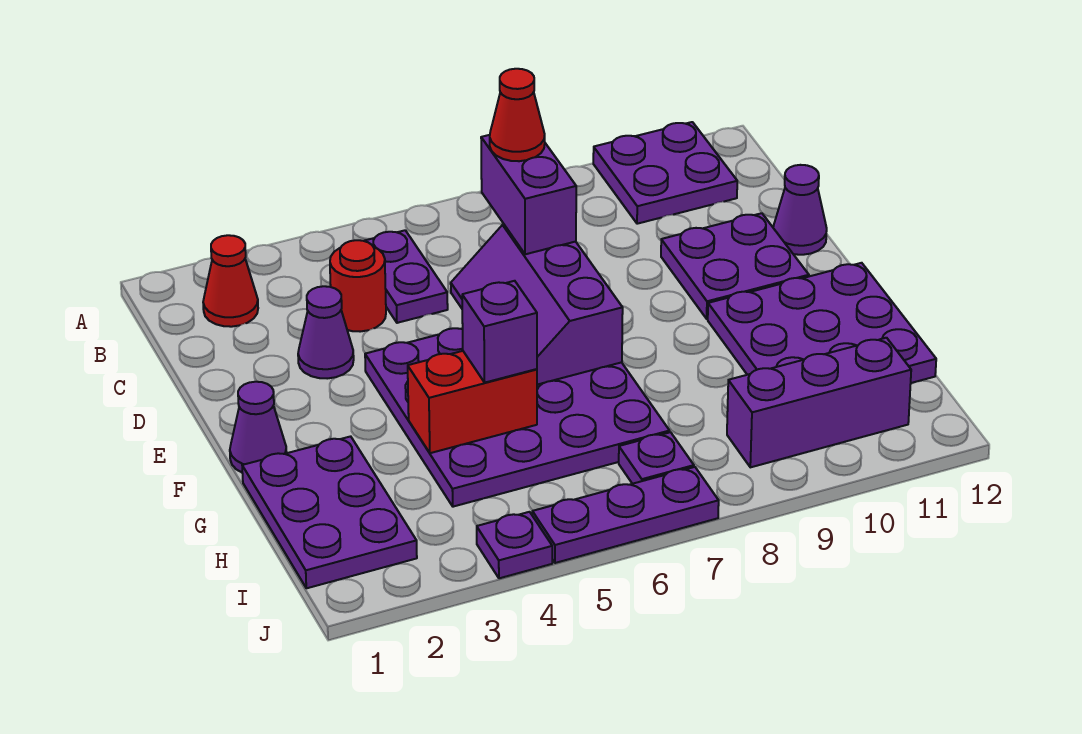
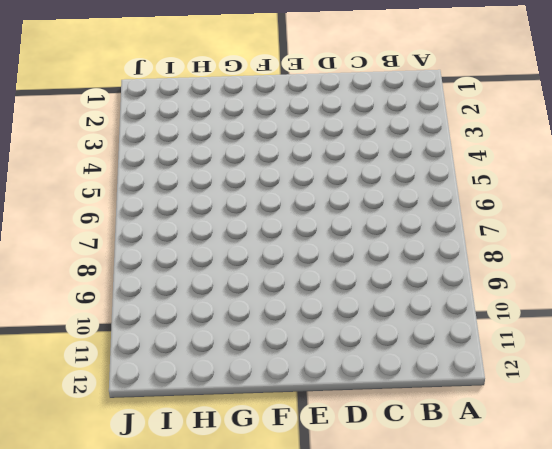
none -> purple plate A10:B11 level 1
none -> red cone B2 level 1
none -> purple plate B5:C5 level 1

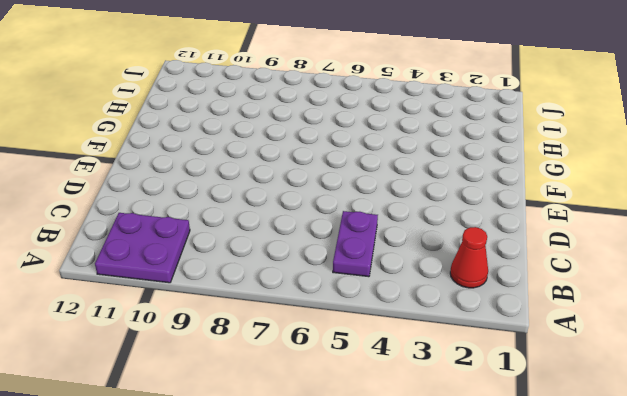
none -> red round brick C4 level 1
none -> purple cone D3 level 1
none -> purple plate D10:E11 level 1

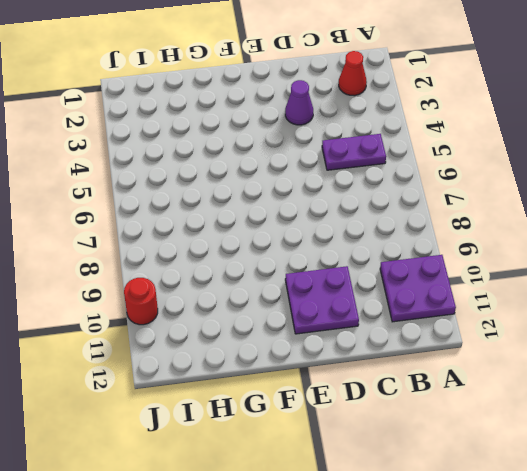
red round brick J10 level 1 -> red round brick C4 level 1
none -> purple cone D12 level 1
none -> purple plate E4:H7 level 1
none -> purple cone F1 level 1

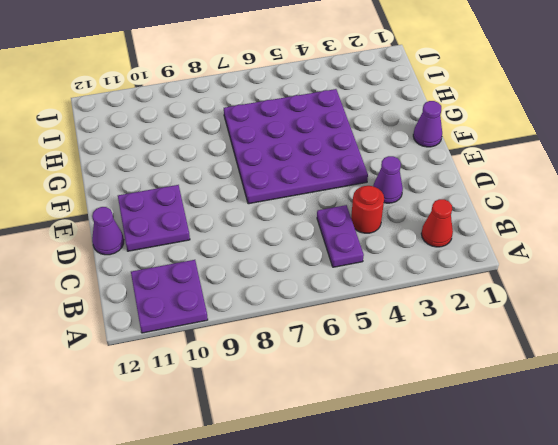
none -> purple plate F10:H12 level 1
none -> purple plate G1:I2 level 1
none -> purple plate I7 level 1

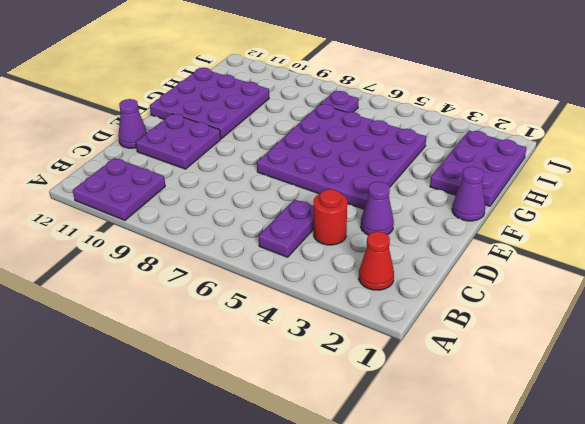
none -> purple brick I9:I11 level 1
none -> purple plate J4 level 1
none -> purple plate J5:J7 level 1

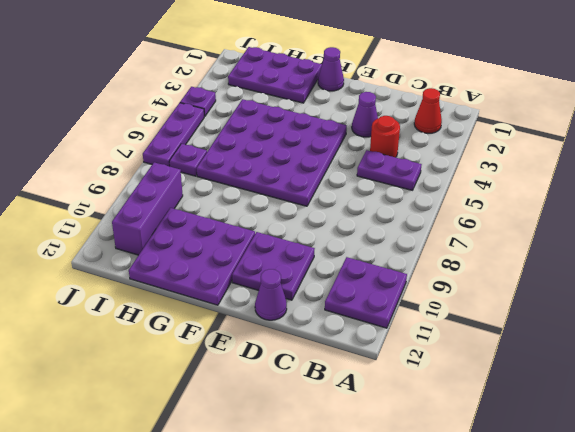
none -> purple slope D6:F7 level 2 top 7
none -> red brick G4:G5 level 2
none -> purple brick C7:D7 level 3

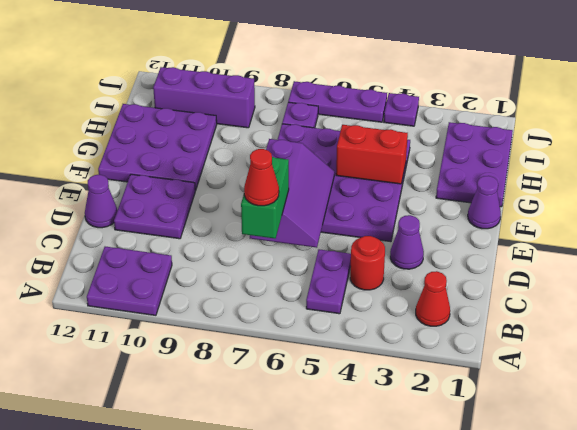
green brick C7:D7 level 3 -> purple brick C7:D7 level 3
none -> purple brick G5 level 3

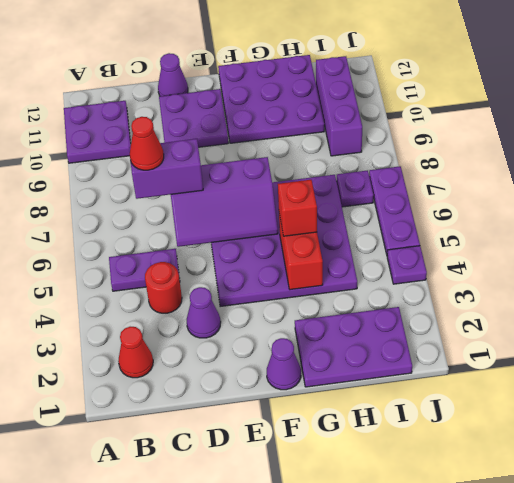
red brick G5 level 3 -> purple brick G5 level 3

